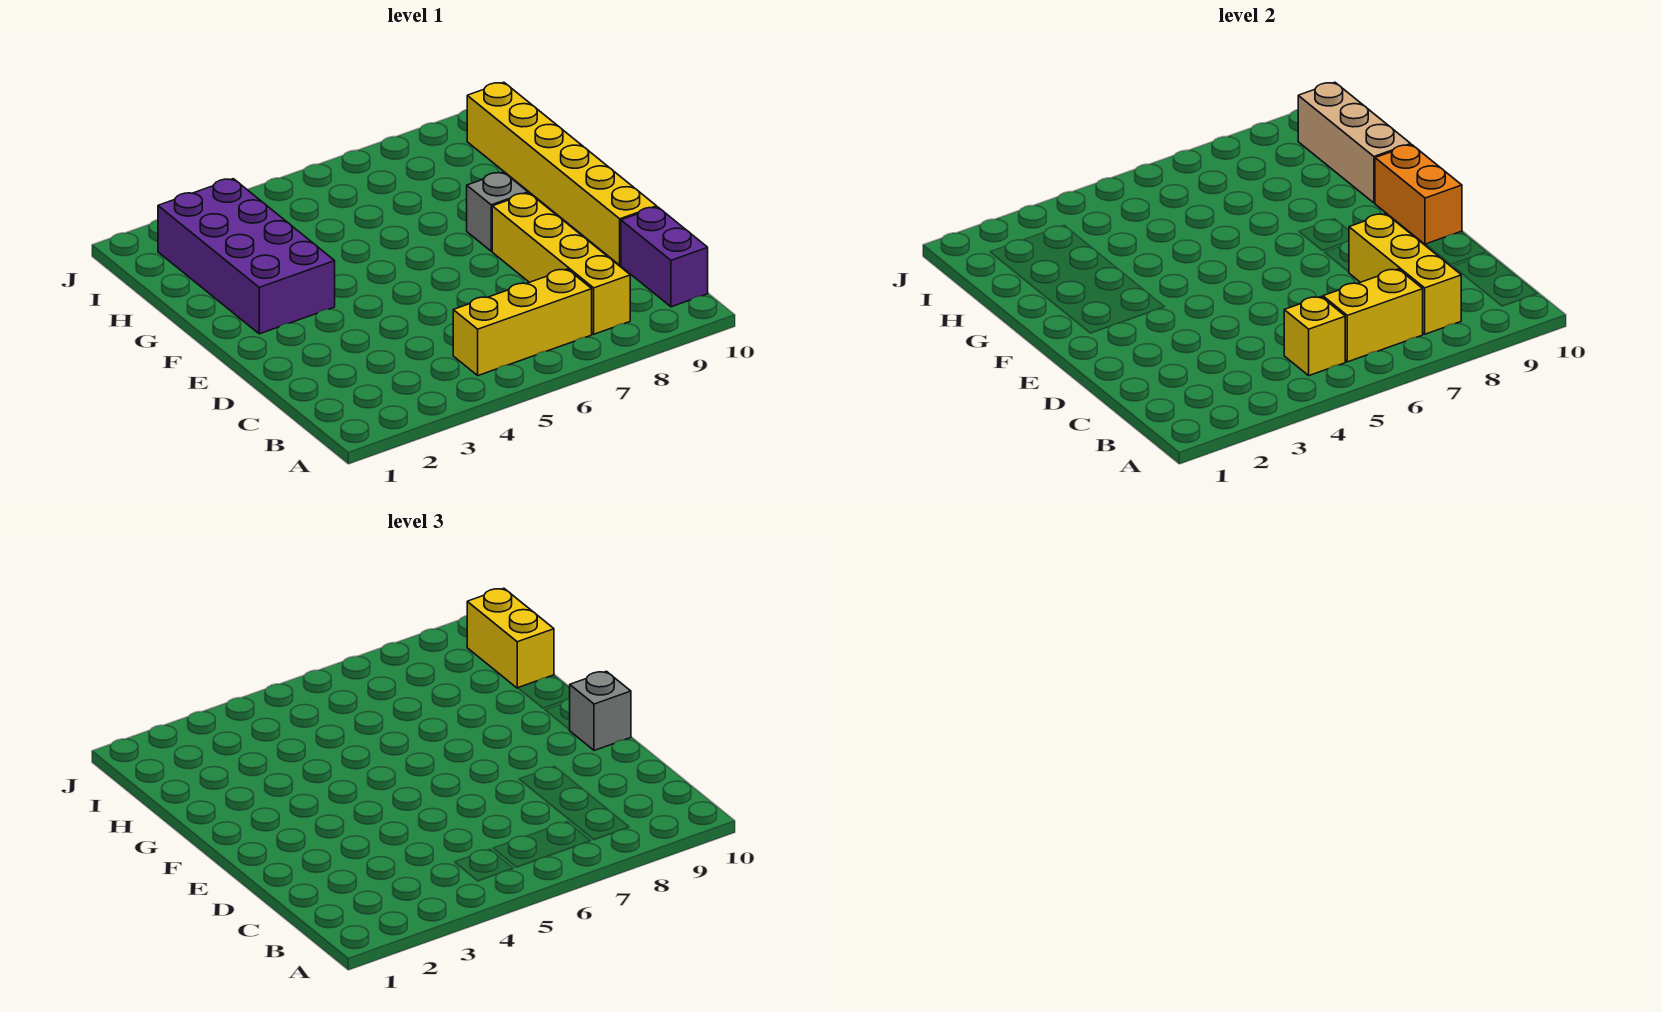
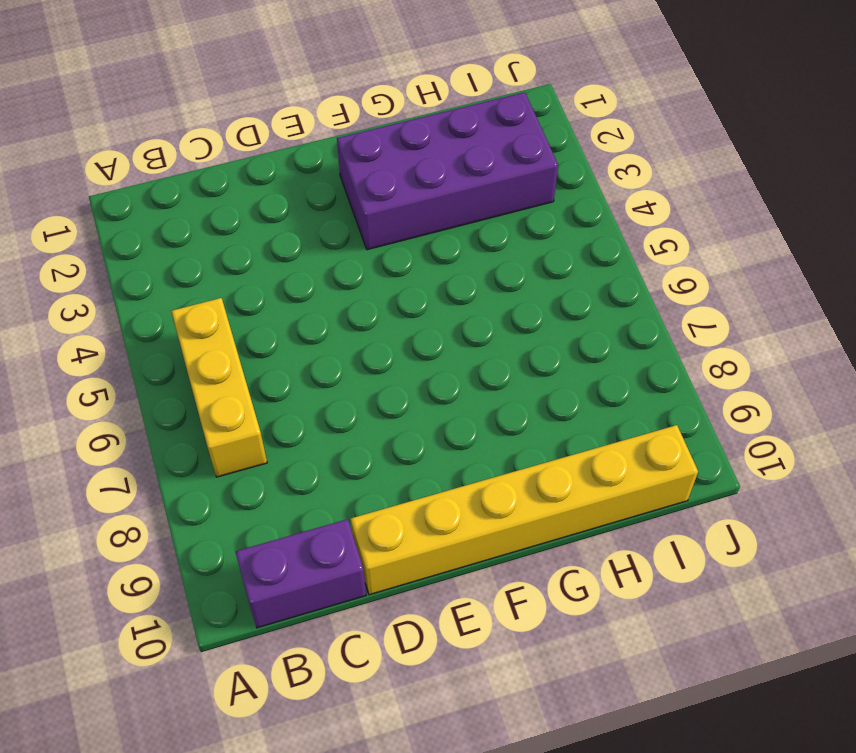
none -> yellow brick B8:E8 level 1
none -> grey brick F8 level 1
none -> yellow brick B5 level 2

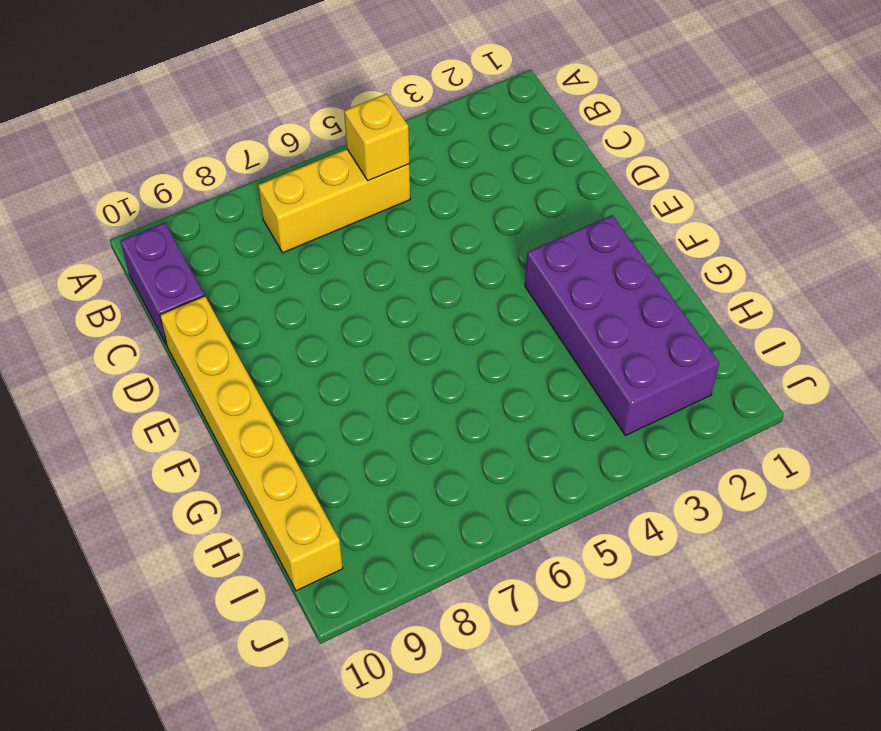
none -> yellow brick B8:E8 level 1
none -> grey brick F8 level 1
none -> yellow brick B6:B7 level 2

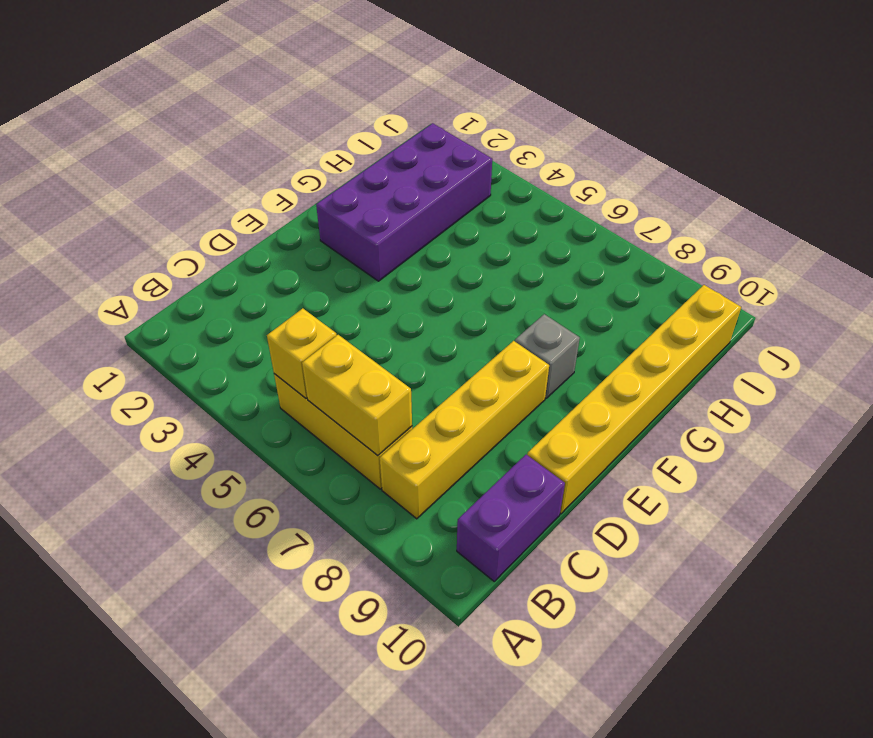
none -> yellow brick B8:D8 level 2
none -> orange brick E10:F10 level 2
none -> tan brick G10:I10 level 2

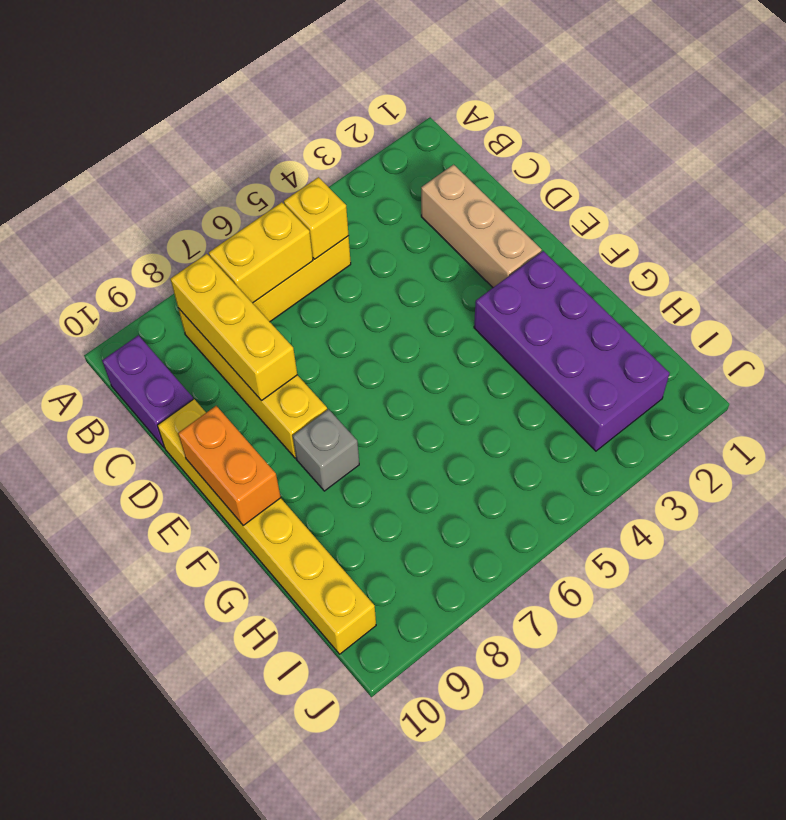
tan brick C2:E2 level 1 -> tan brick G10:I10 level 2
none -> grey brick E10 level 3
none -> yellow brick H10:I10 level 3

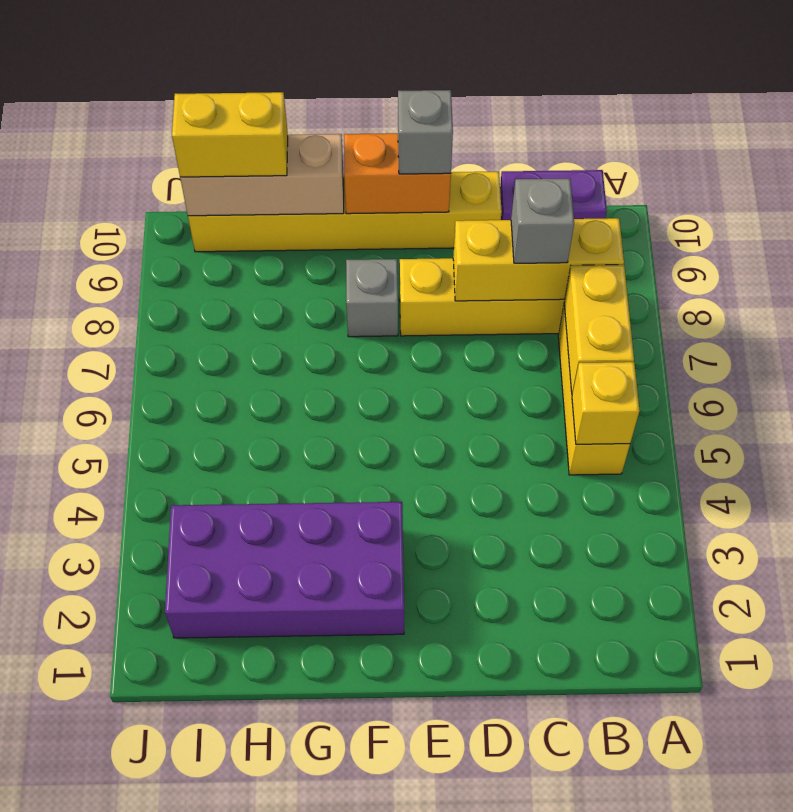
grey brick C8 level 3 -> none

